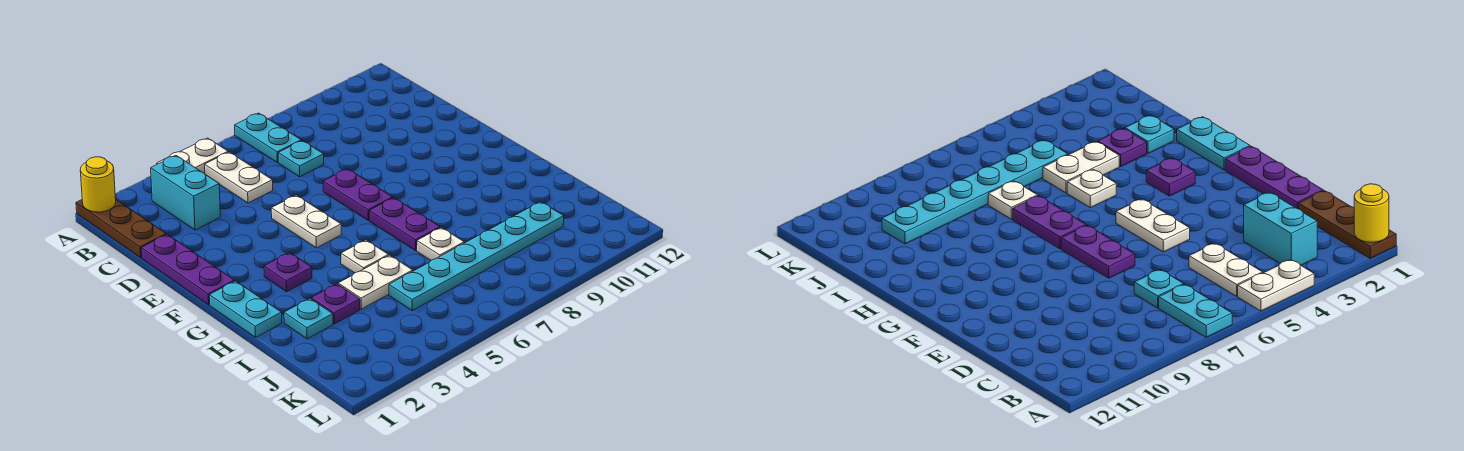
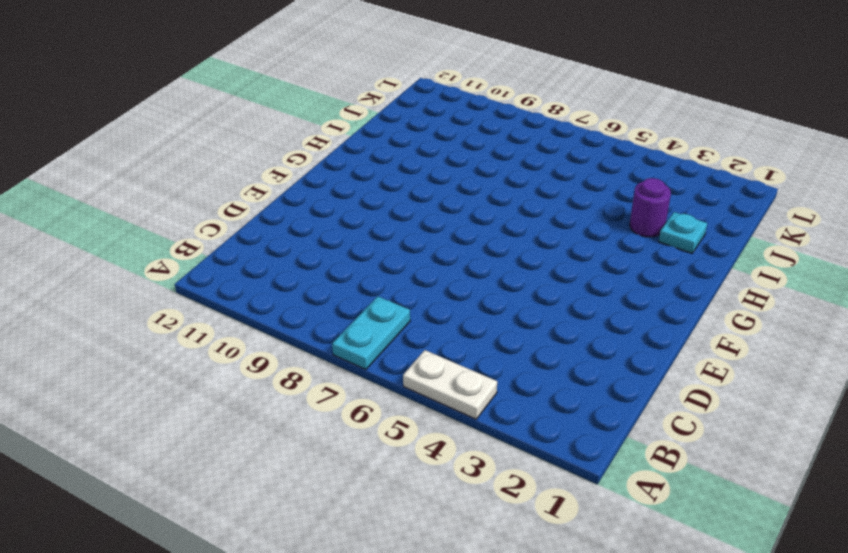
purple round brick I3 level 1 -> purple plate I3 level 1
none -> brown plate A1:C1 level 1
none -> cyan brick B3:C3 level 1
none -> white plate B5:C5 level 1

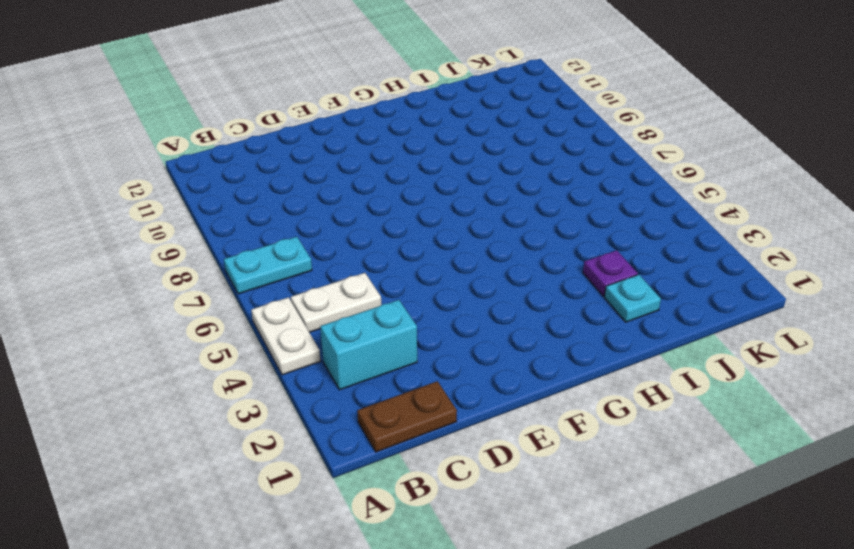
brown plate B1:C1 level 1 -> brown plate A1:C1 level 1
none -> cyan plate C7 level 1
none -> purple plate D1:F1 level 1
none -> white plate E5:F5 level 1

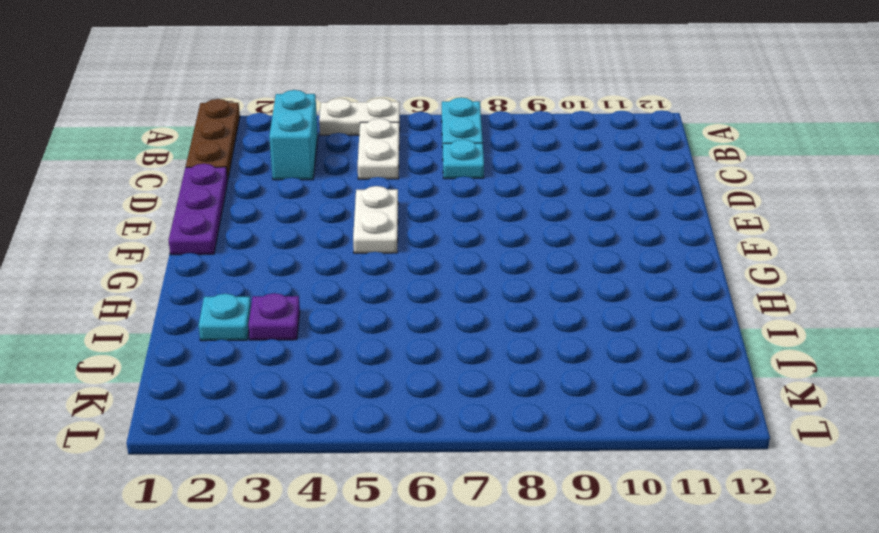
none -> purple plate E7:F7 level 1
none -> cyan plate G1:H1 level 1
none -> purple plate G3 level 1

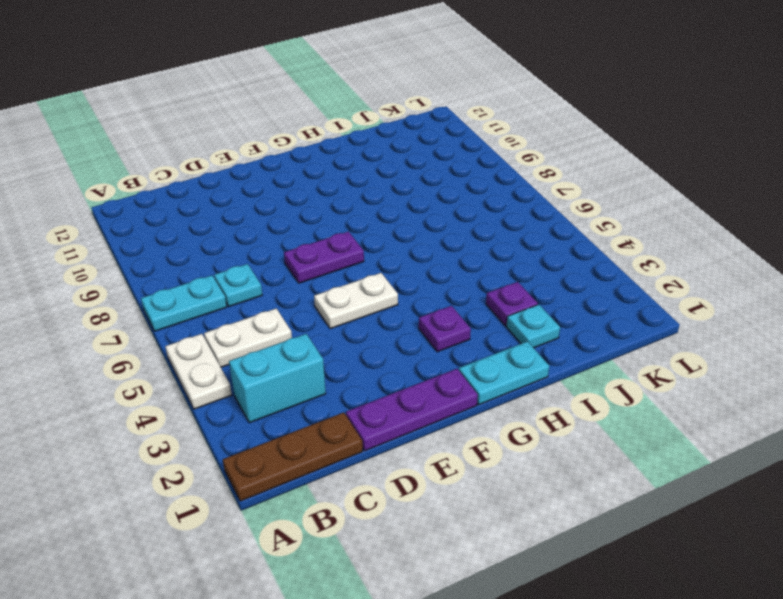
none -> purple plate G7:H7 level 1
none -> white plate H5 level 1
none -> white plate I4:I5 level 1

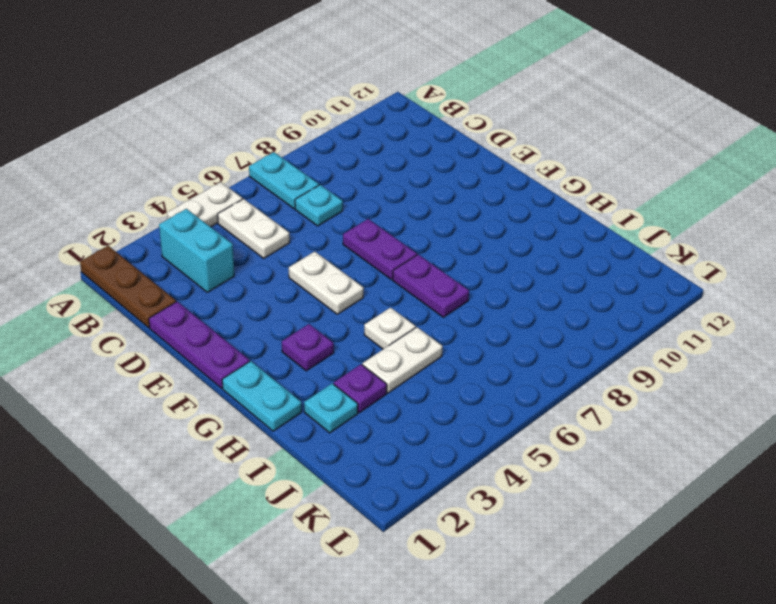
none -> white plate I7 level 1
none -> cyan plate J5:J10 level 1
none -> yellow round brick A1 level 2

